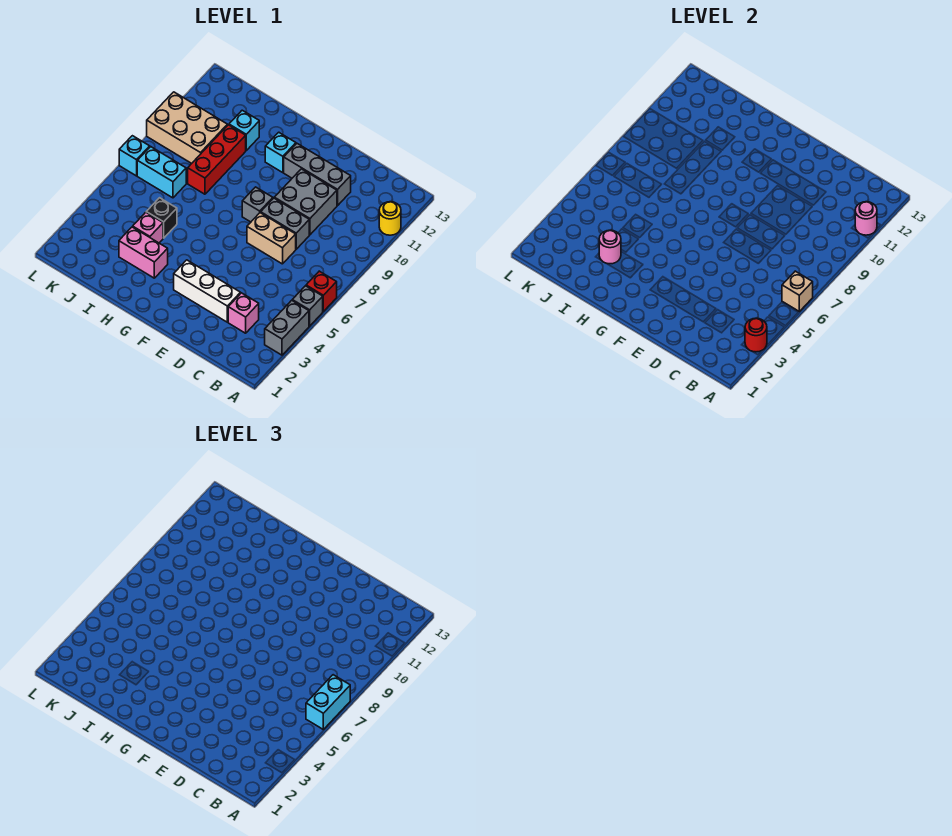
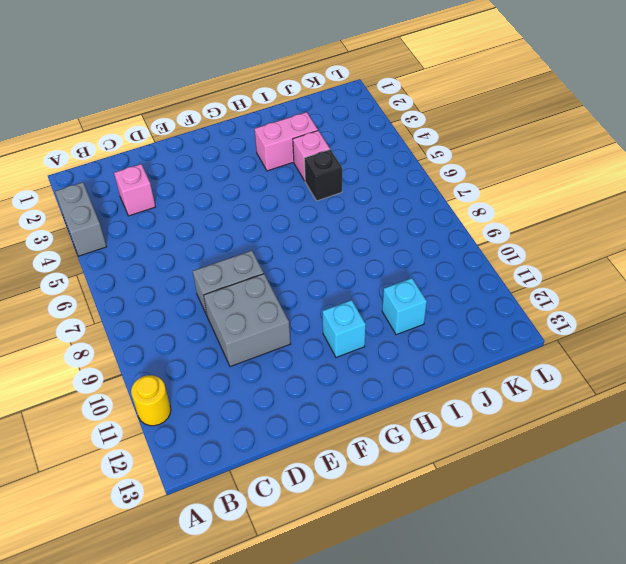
none -> grey brick A5 level 1
none -> red brick A6 level 1
none -> white brick D3:F3 level 1

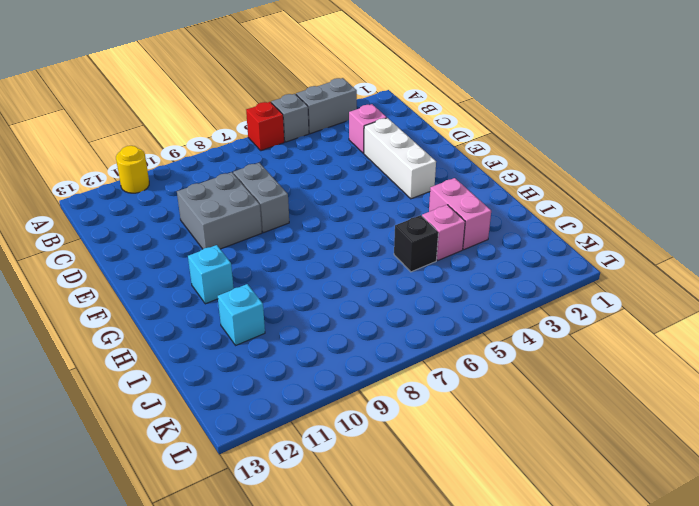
none -> tan brick D7:E7 level 1
none -> grey brick D11:F11 level 1
none -> grey brick F8 level 1

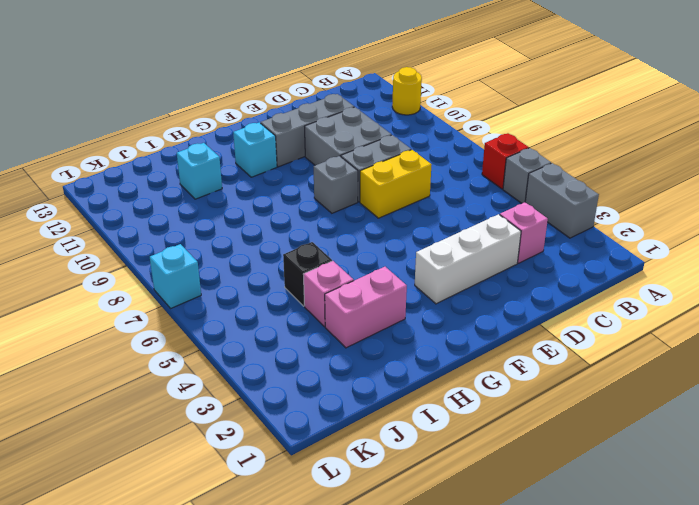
yellow brick D7:E7 level 1 -> tan brick D7:E7 level 1
none -> red brick I8:I10 level 1
none -> cyan brick J7:K7 level 1
none -> tan brick J9:L10 level 1

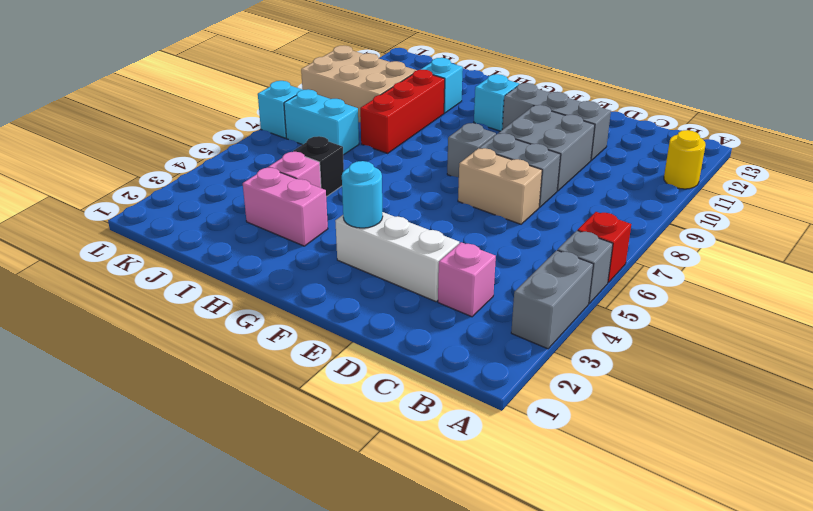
cyan round brick F3 level 2 -> none
none -> red round brick A3 level 2
none -> tan brick A6 level 2
none -> pink round brick A11 level 2

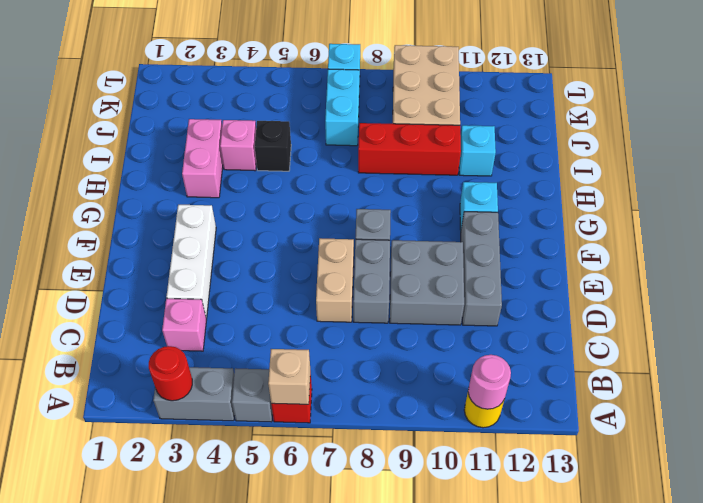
none -> pink round brick I3 level 2
none -> cyan brick A6:A7 level 3

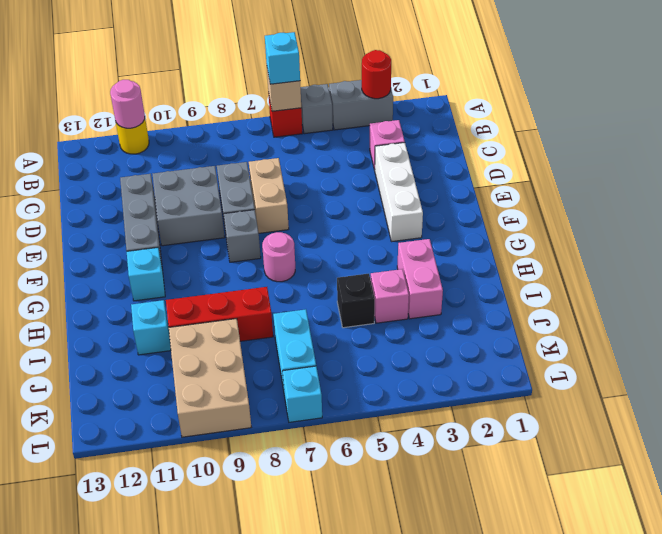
cyan brick A6 level 3 -> cyan brick A6:A7 level 3
pink round brick G7 level 1 -> pink round brick I3 level 2

